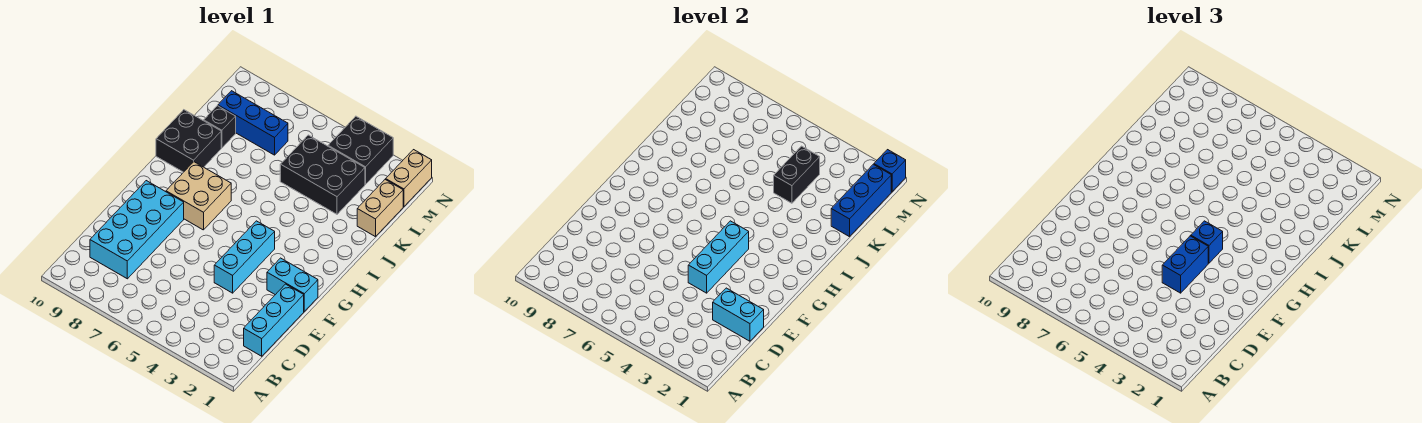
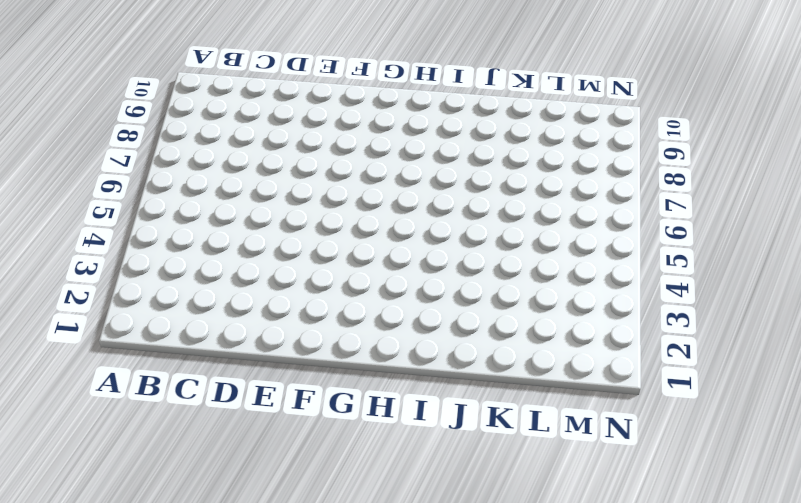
none -> cyan brick C1:E1 level 1
none -> cyan brick C8:F9 level 1
none -> cyan brick E4:G4 level 1

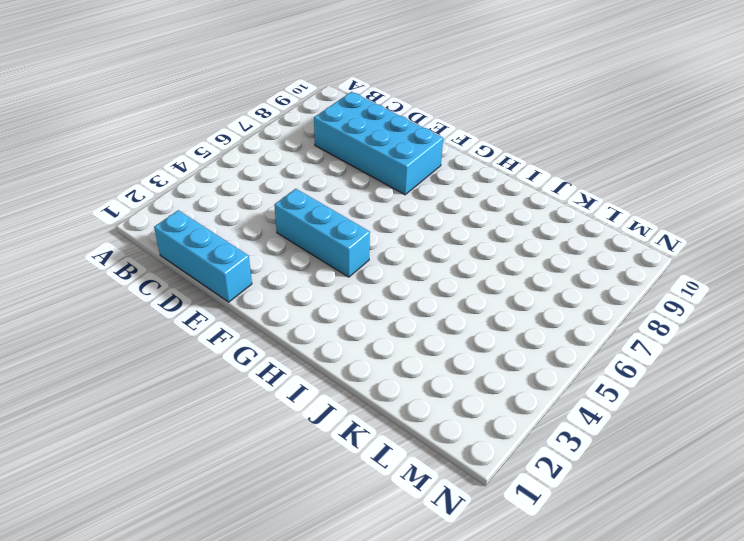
none -> cyan brick F1:F2 level 1
none -> tan brick G7:H8 level 1
none -> black brick I9:J10 level 1

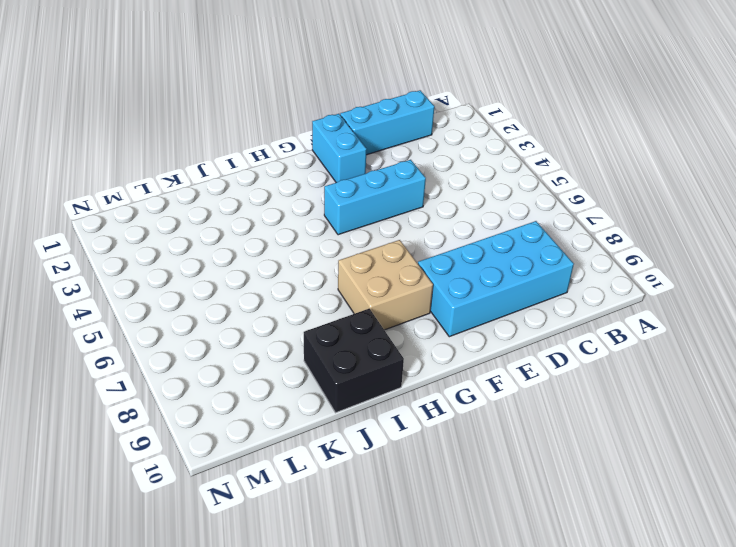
none -> tan brick K1:L1 level 1
none -> black brick K3:L5 level 1
none -> black brick K9 level 1

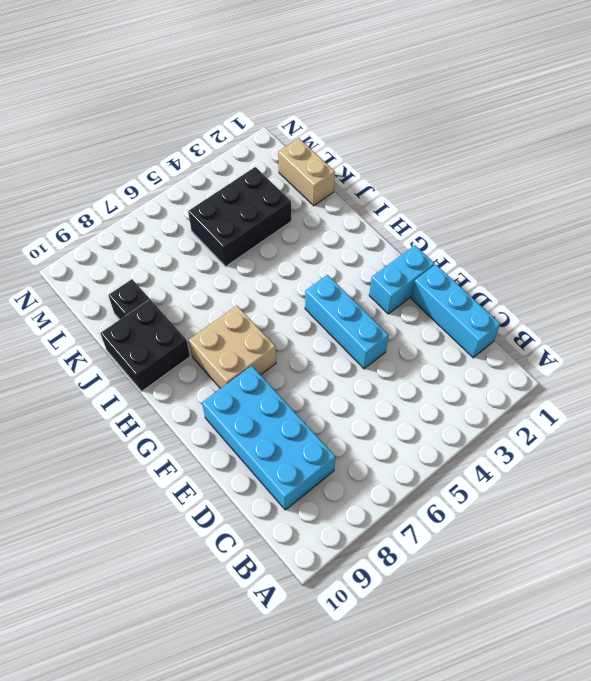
none -> blue brick L7:L9 level 1
none -> tan brick M1:N1 level 1
none -> black brick M3:N4 level 1

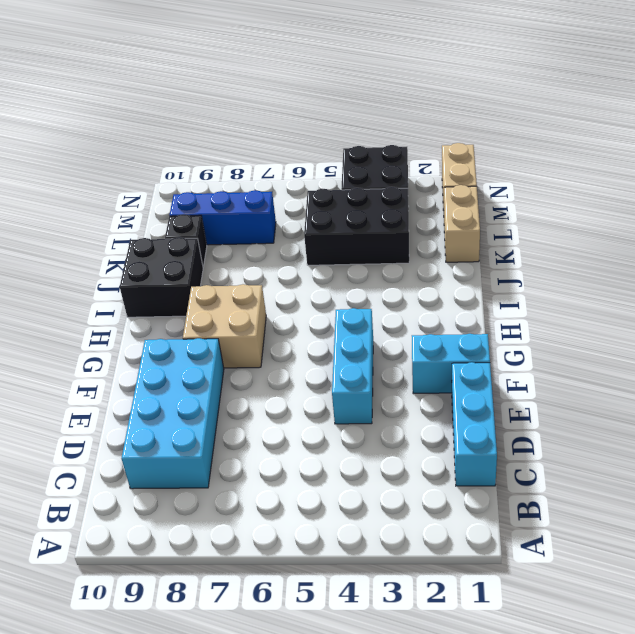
none -> cyan brick D1:D2 level 2
none -> cyan brick E4:G4 level 2
none -> blue brick K1:M1 level 2

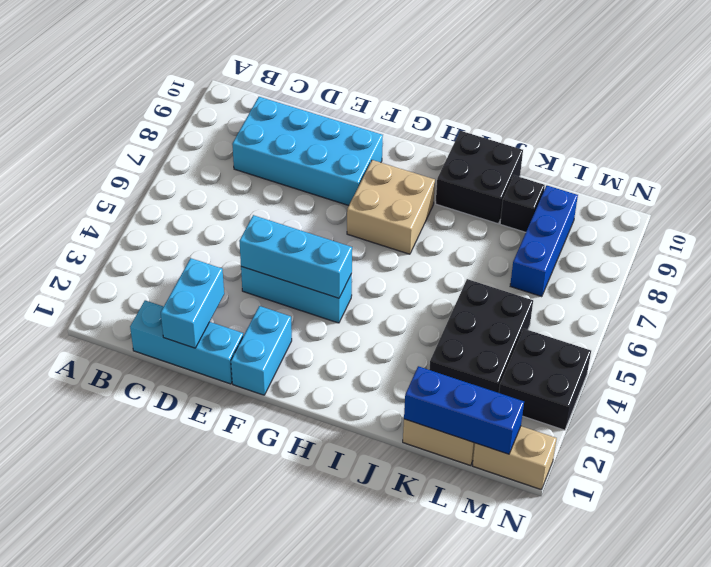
none -> black brick K4:L4 level 2
none -> blue brick N1 level 2
none -> blue brick E4:F4 level 3

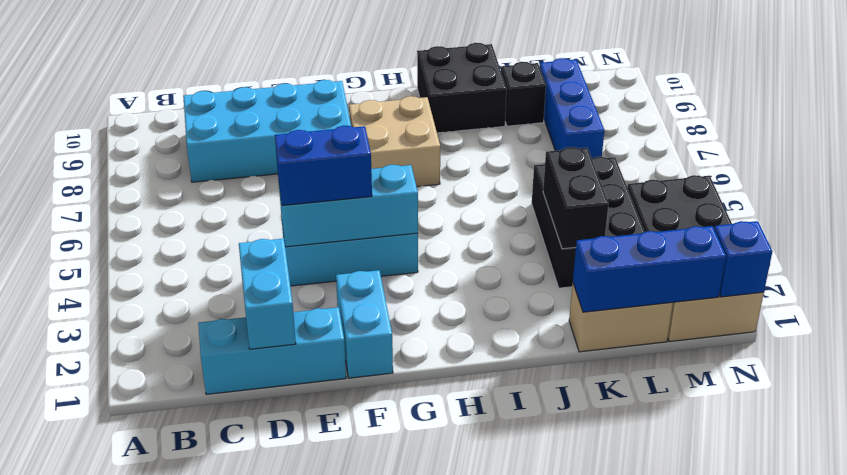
black brick K3:K4 level 2 -> black brick K4:L4 level 2
none -> blue brick G4 level 3

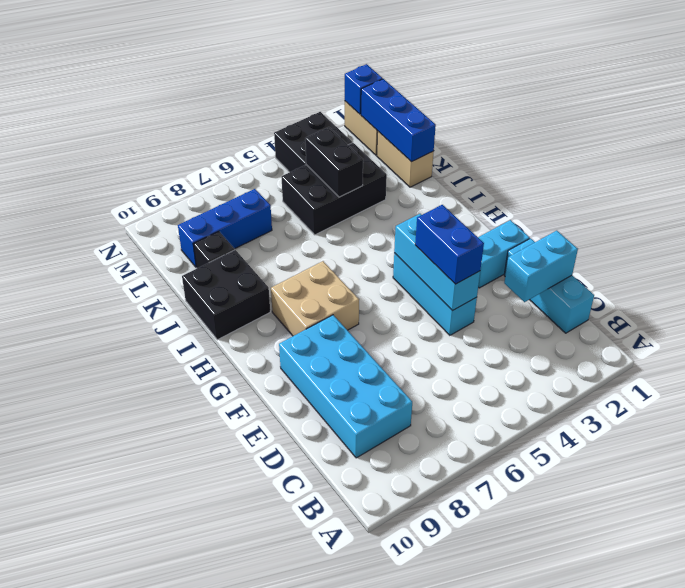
none -> blue brick G4 level 3

